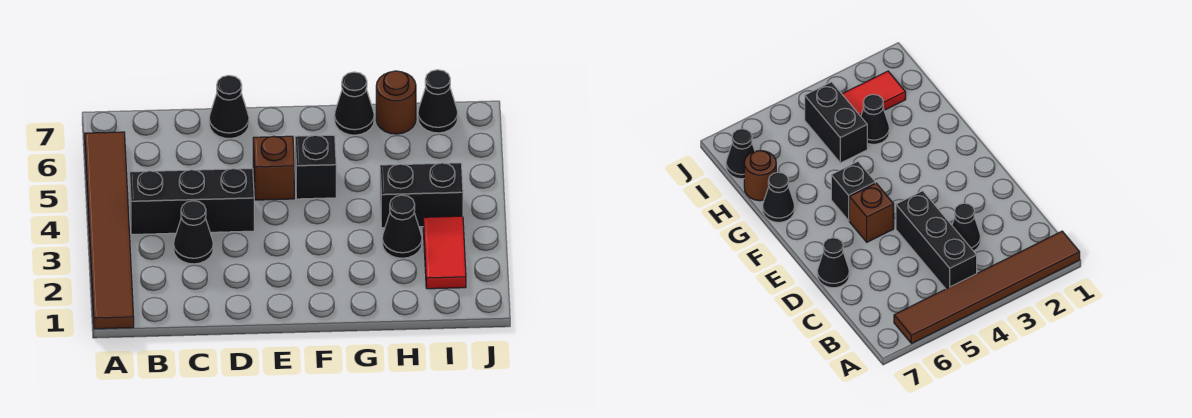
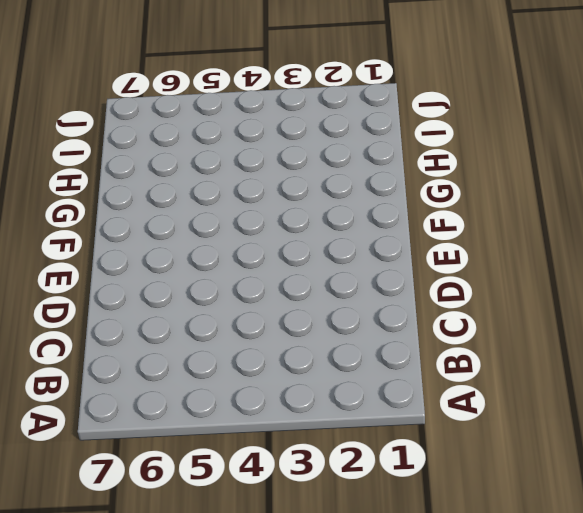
none -> brown tile A1:A6 level 1
none -> black brick B4:D4 level 1
none -> black cone C3 level 1

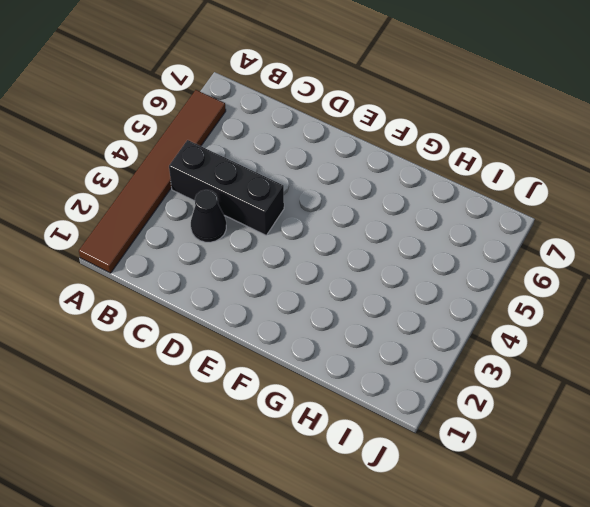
none -> black cone D7 level 1
none -> brown brick E5 level 1
none -> black brick F5 level 1

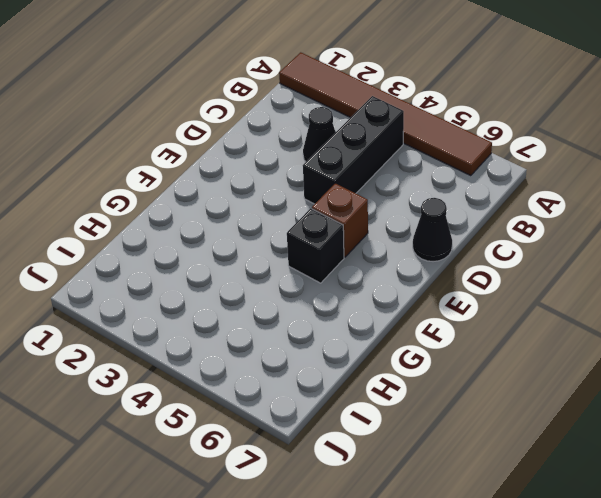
none -> black cone G7 level 1
none -> black cone H3 level 1
none -> black brick H4:I4 level 1

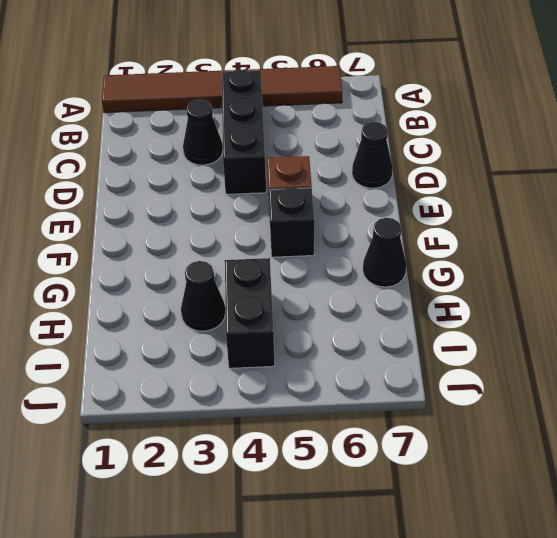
none -> brown round brick H7 level 1
none -> red tile I2:I3 level 1
none -> black cone I7 level 1

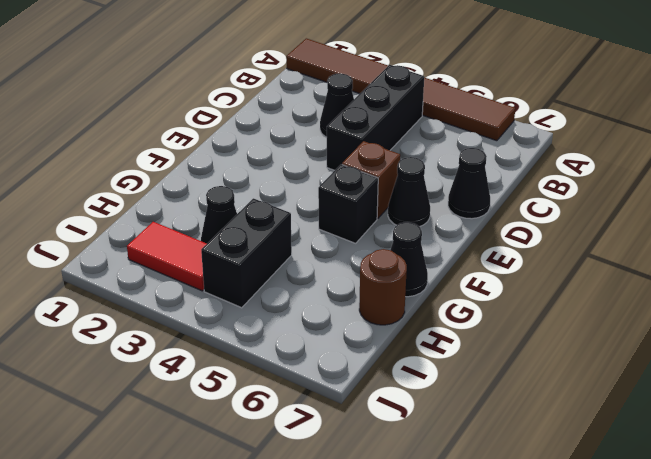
black cone E6 level 1 -> black cone I7 level 1

